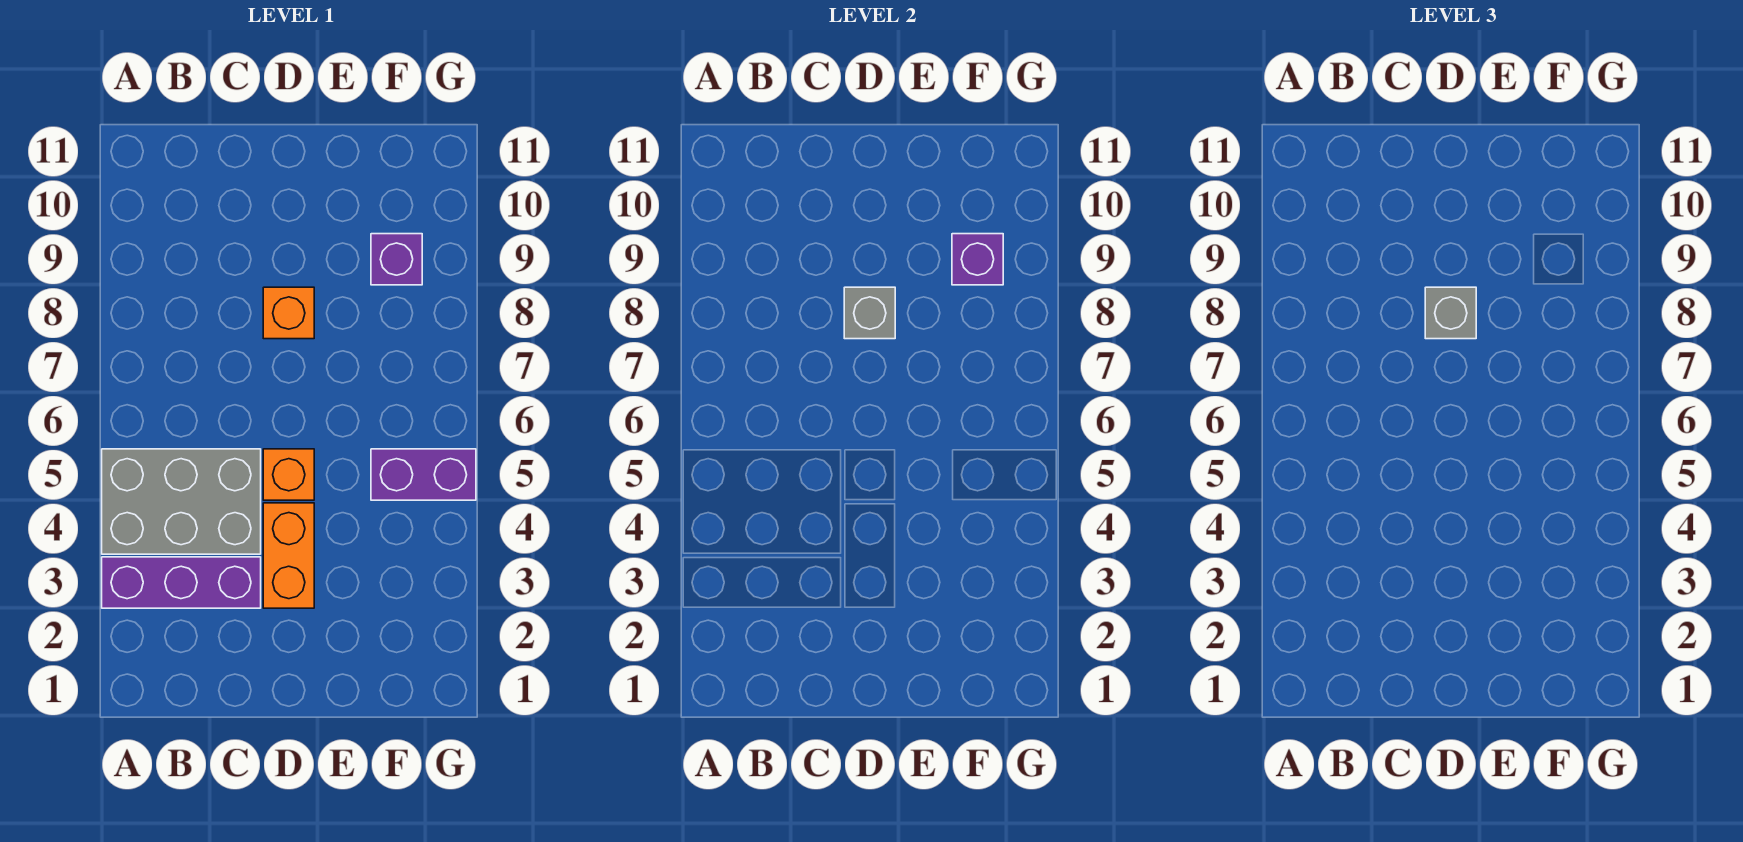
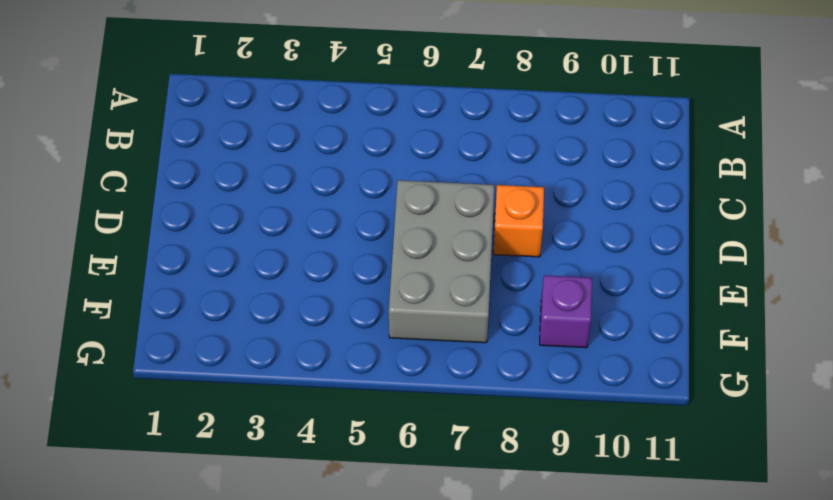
grey brick D6:F7 level 1 -> grey brick A4:C5 level 1
none -> purple brick A3:C3 level 1
none -> orange brick D3:D4 level 1

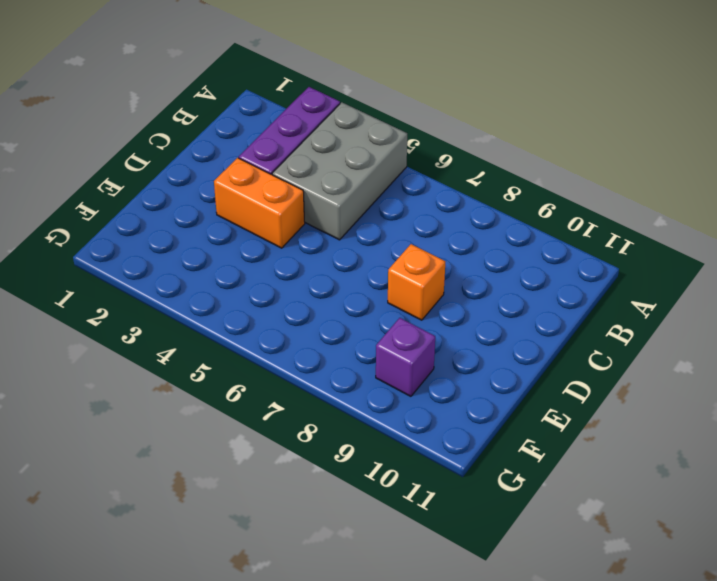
none -> orange brick D5 level 1
none -> purple brick F5:G5 level 1

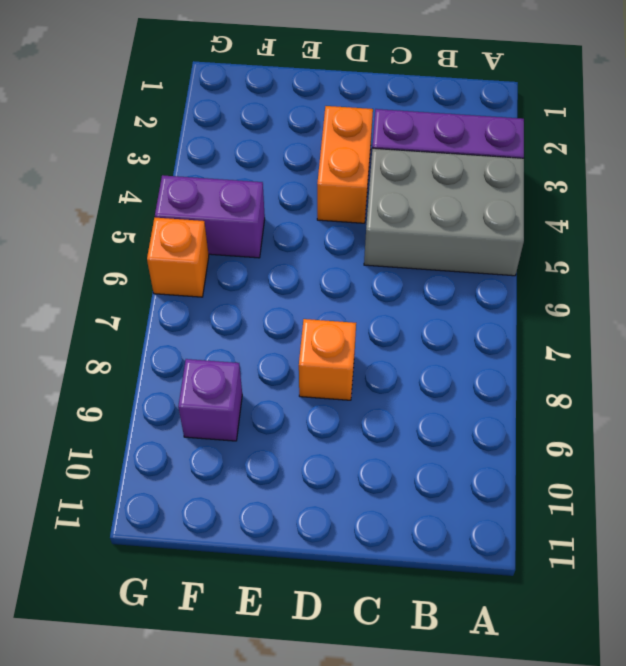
orange brick G6 level 1 -> orange brick D5 level 1
none -> grey brick D8 level 2
none -> purple brick F9 level 2

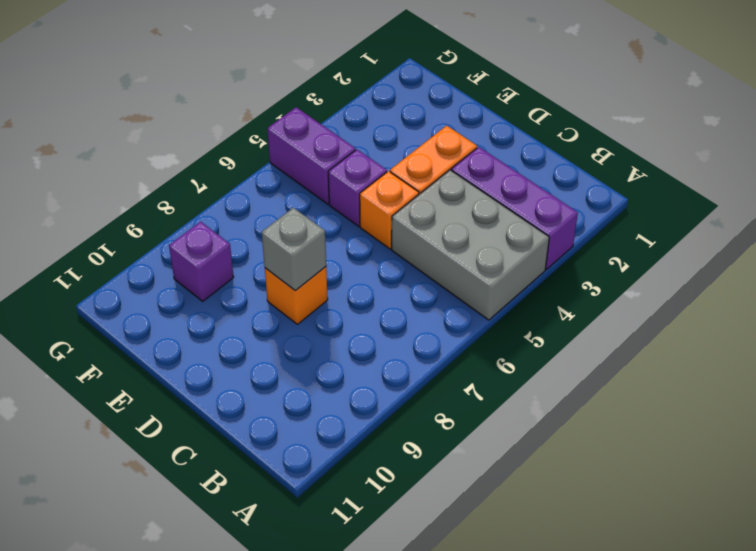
purple brick E5 level 1 -> purple brick F9 level 2
none -> grey brick D8 level 3

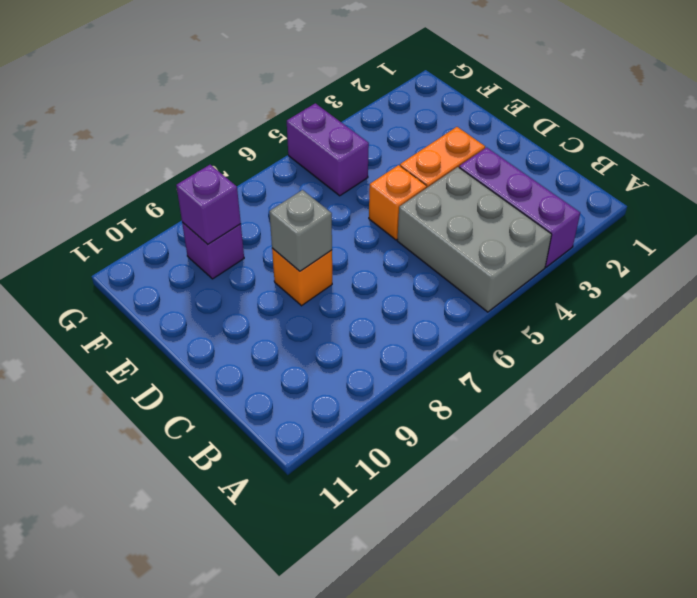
none -> grey brick D8 level 3

